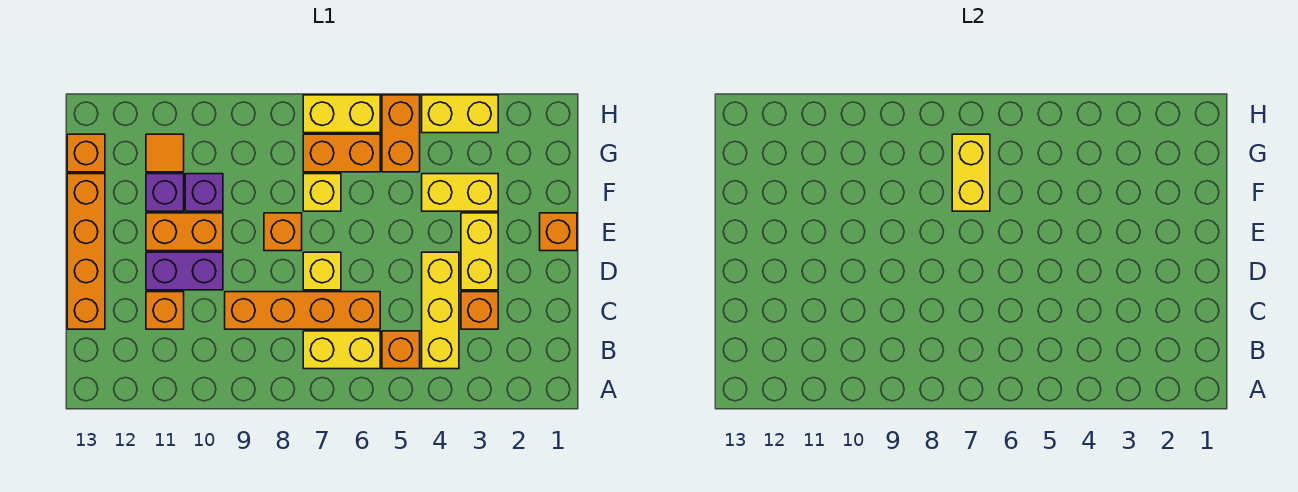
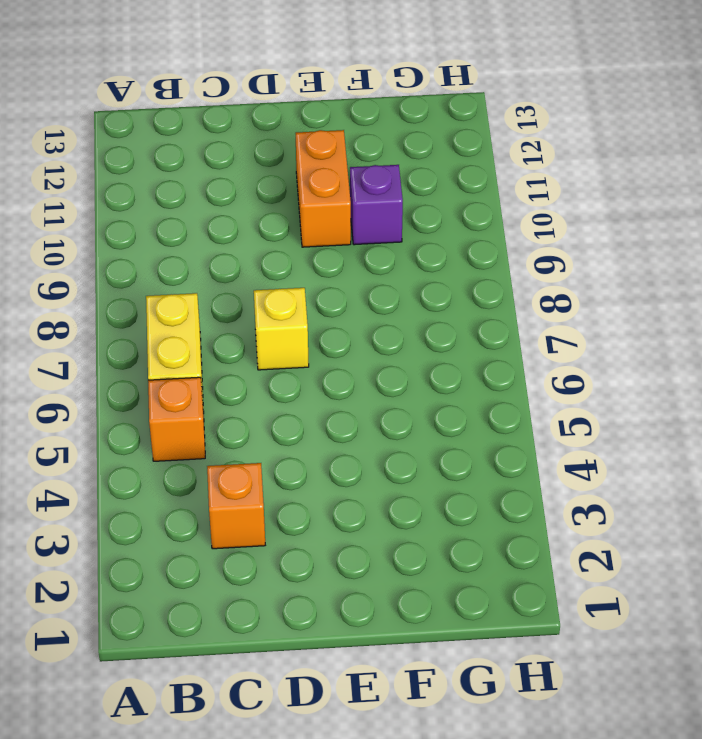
none -> yellow brick B4:D4 level 1
none -> orange brick C6:C9 level 1
none -> orange brick C11 level 1

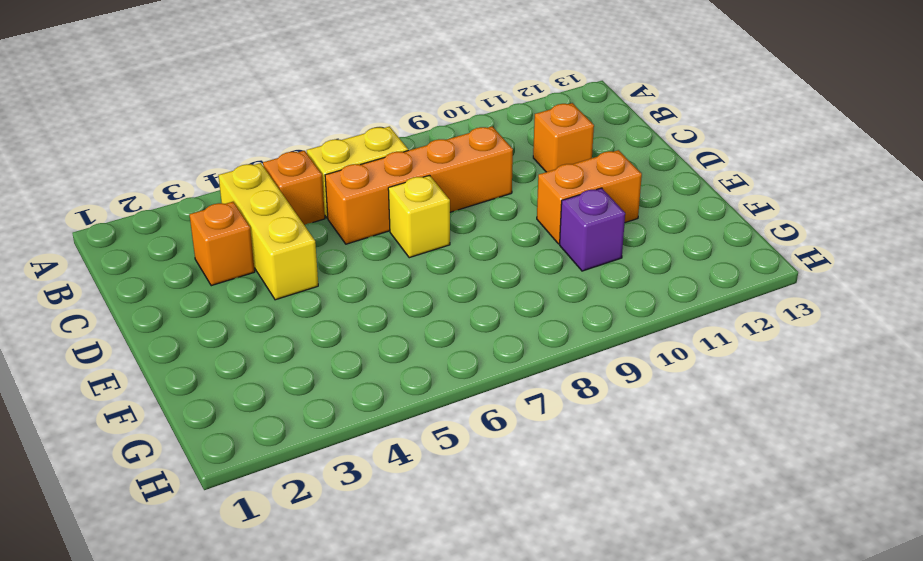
none -> orange brick C13:F13 level 1
none -> yellow brick D3:E3 level 1
none -> purple brick D10:D11 level 1

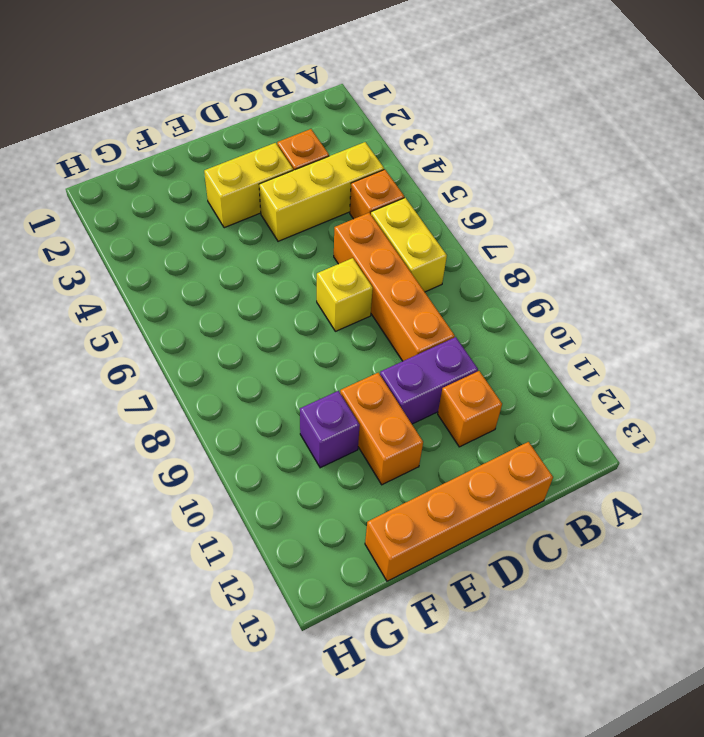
purple brick C10:D10 level 1 -> purple brick D10:D11 level 1
none -> orange brick E1 level 1
none -> orange brick E8 level 1
none -> yellow brick F3:F4 level 1

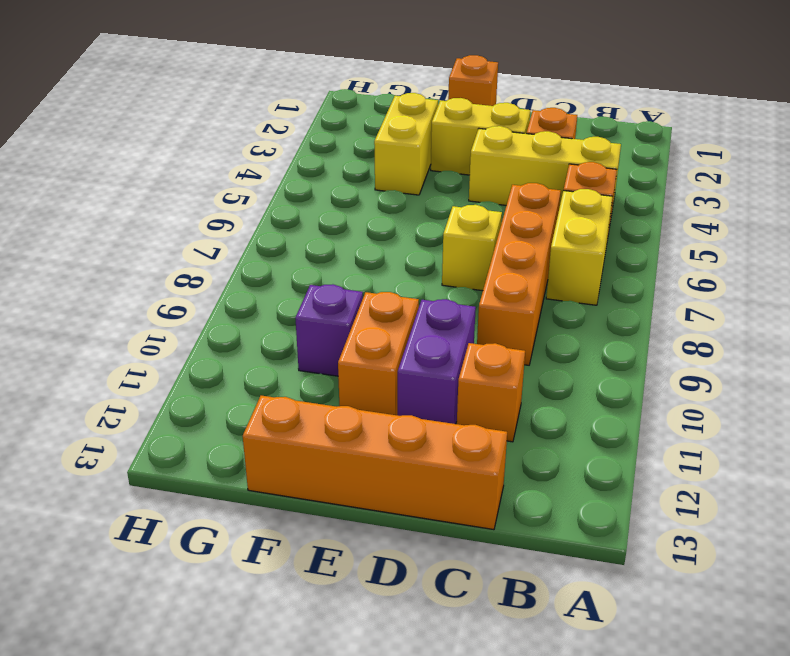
none -> orange brick E8 level 1
none -> yellow brick F7 level 1
none -> purple brick F11 level 1

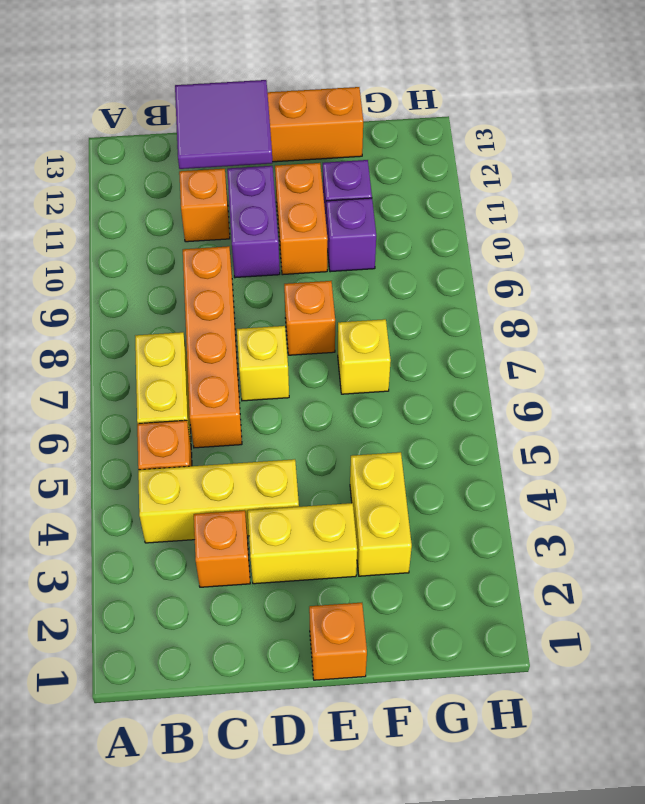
purple tile C12:D13 level 2 -> none
none -> orange brick G5:H5 level 1
none -> orange brick G6:G7 level 1
none -> orange tile G11 level 1

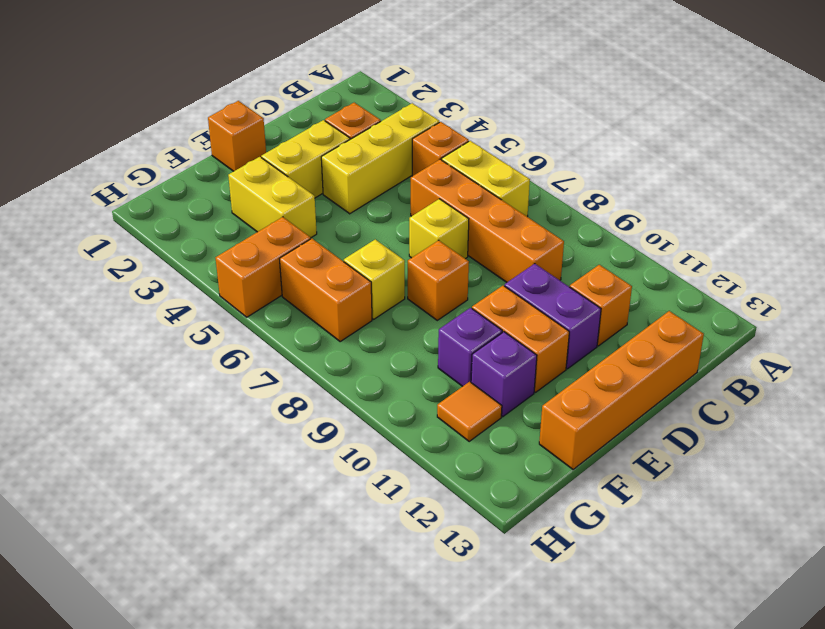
none -> orange brick G13 level 1
none -> yellow brick H3:H4 level 1
none -> yellow brick H6:H7 level 1

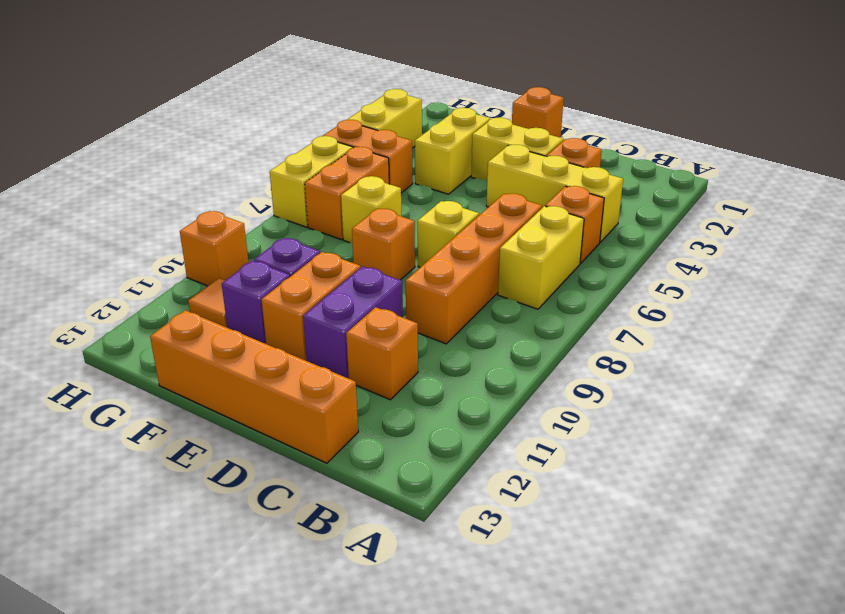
orange brick H10 level 1 -> orange brick G13 level 1
none -> yellow brick F7:G7 level 2

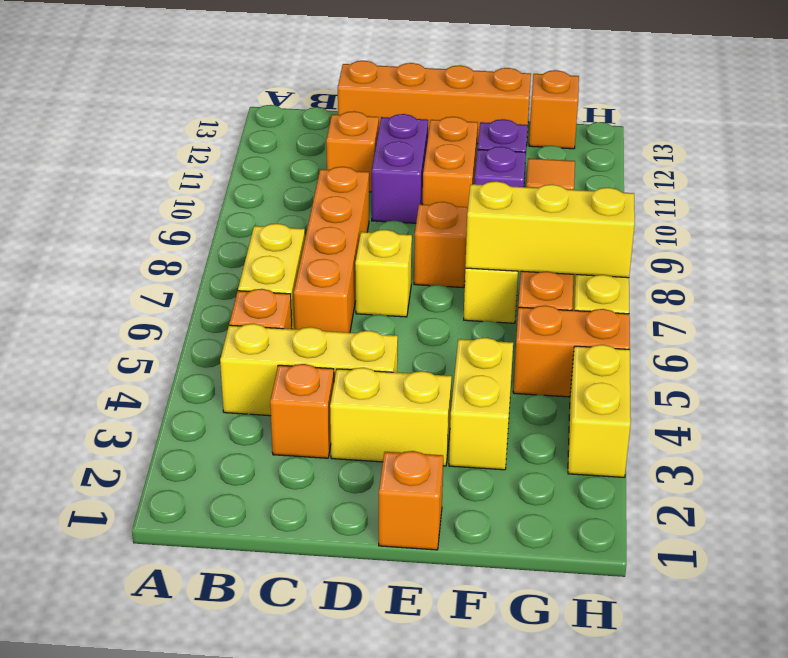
yellow brick F7:H7 level 2 -> yellow brick F7:G7 level 2

